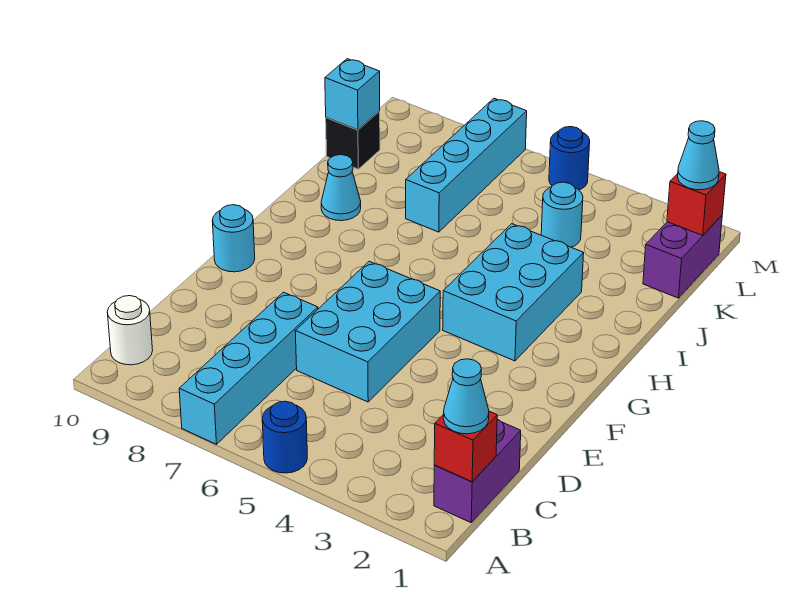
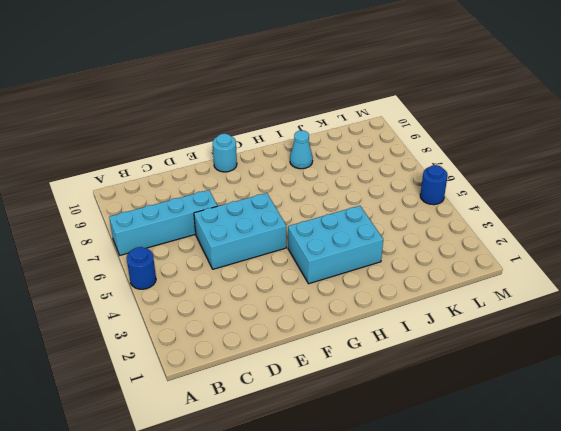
none -> purple brick B1:C1 level 1
none -> white round brick B10 level 1
none -> cyan brick J7:M7 level 1

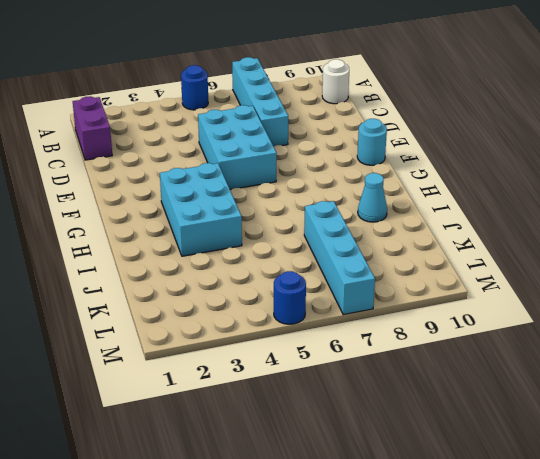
none -> purple brick K1:L1 level 1
none -> cyan round brick K4 level 1
none -> black brick K10 level 1

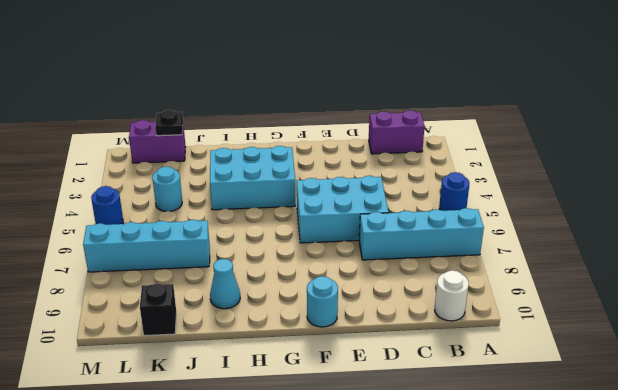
black plate K1 level 2 -> none
none -> red brick B1 level 2
none -> cyan brick K10 level 2
none -> red brick L1 level 2

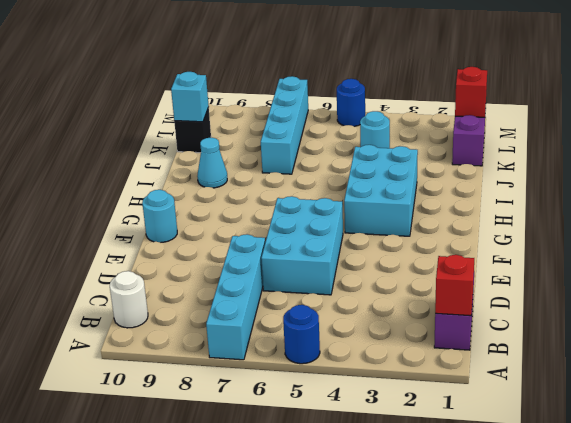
none -> cyan cone B1 level 3
none -> cyan cone L1 level 3

